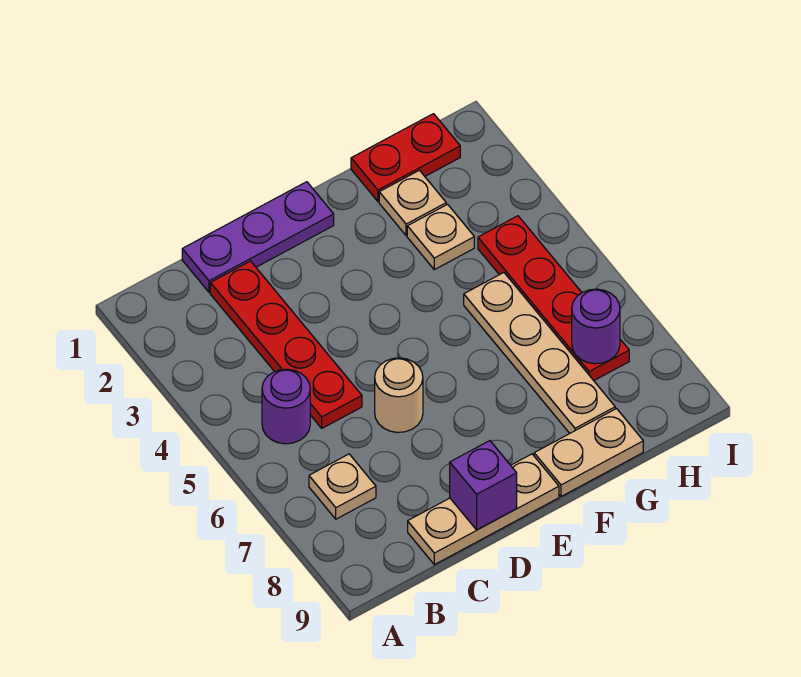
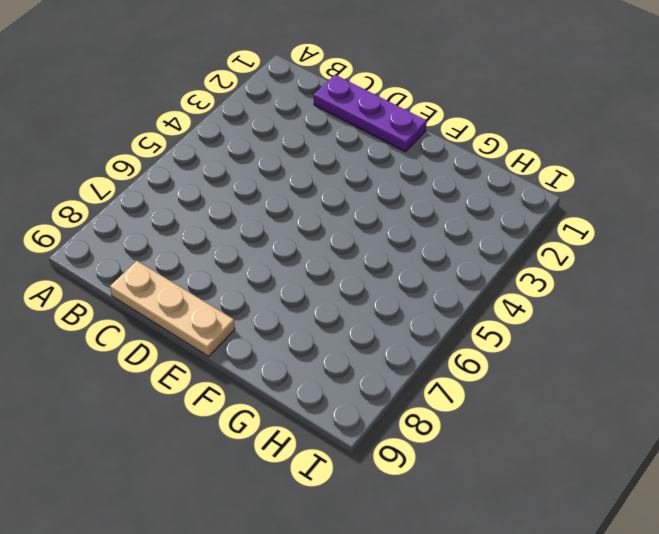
none -> purple round brick B5 level 1
none -> tan plate B7 level 1
none -> red plate C2:C5 level 1

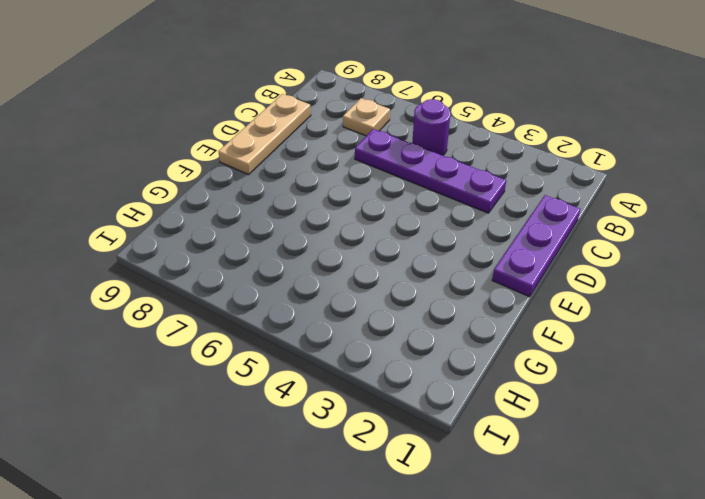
purple plate C3:C6 level 1 -> red plate C2:C5 level 1
none -> tan round brick D6 level 1
none -> tan plate F9:G9 level 1
none -> red plate G1:H1 level 1

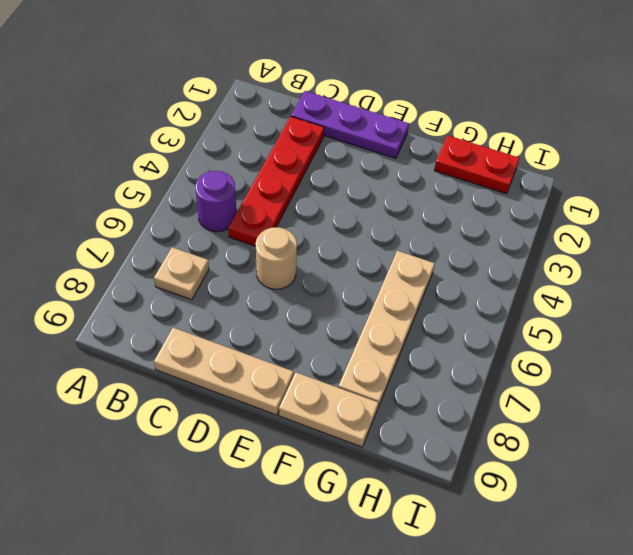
none -> tan plate G2 level 1
none -> tan plate G3 level 1
none -> red plate H4:H7 level 1

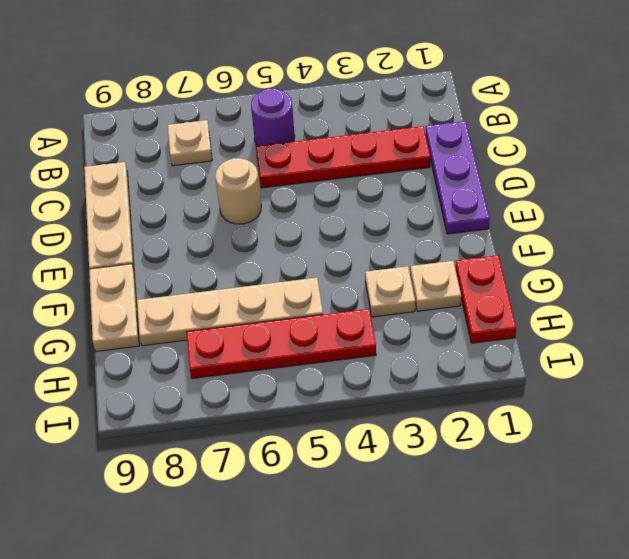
none -> purple brick D9 level 2
none -> purple round brick H7 level 2

